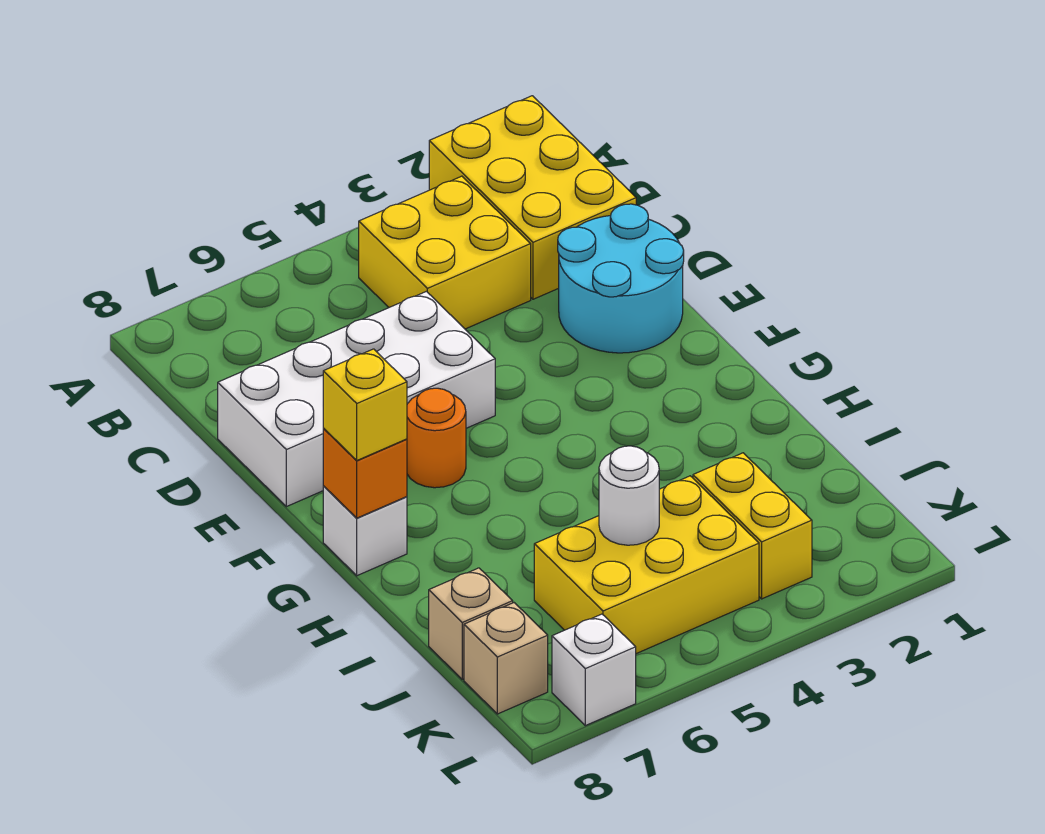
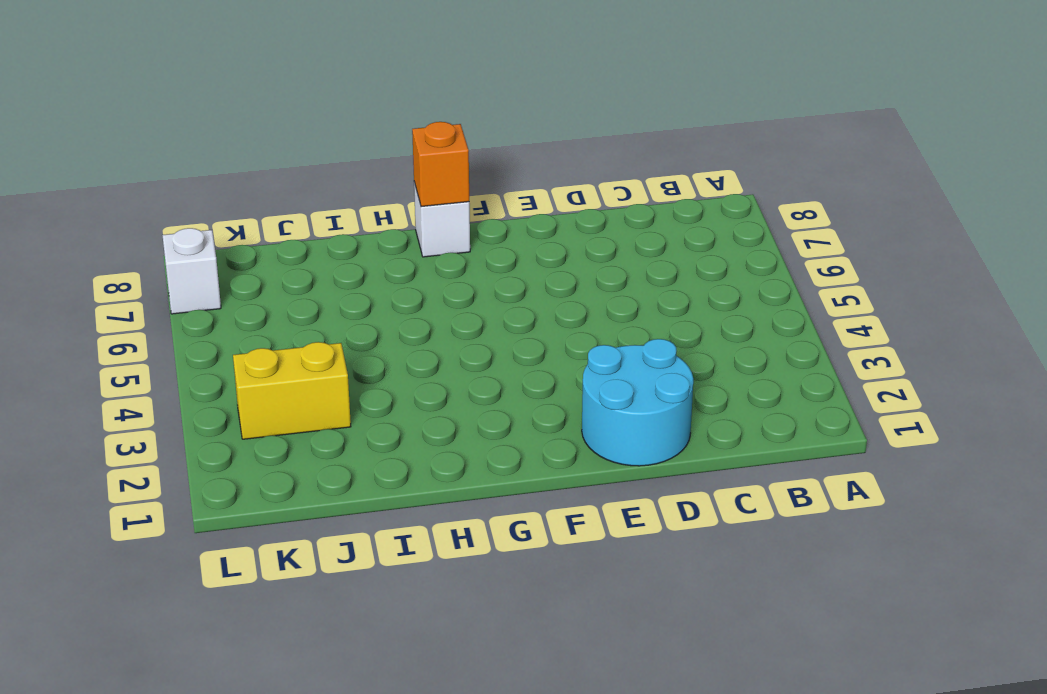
none -> yellow brick A1:C2 level 1
none -> yellow brick B3:C4 level 1
none -> white brick D5:E8 level 1

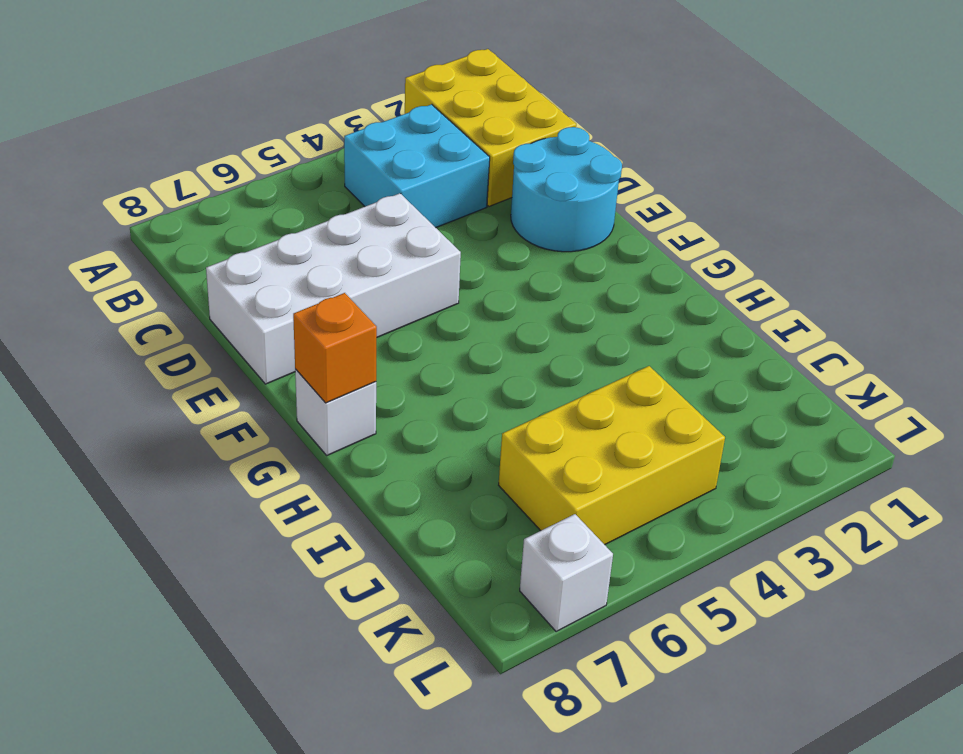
cyan brick B3:C4 level 1 -> yellow brick B3:C4 level 1
none -> orange round brick F6 level 1
none -> yellow brick J3:K3 level 1
none -> tan brick J8 level 1

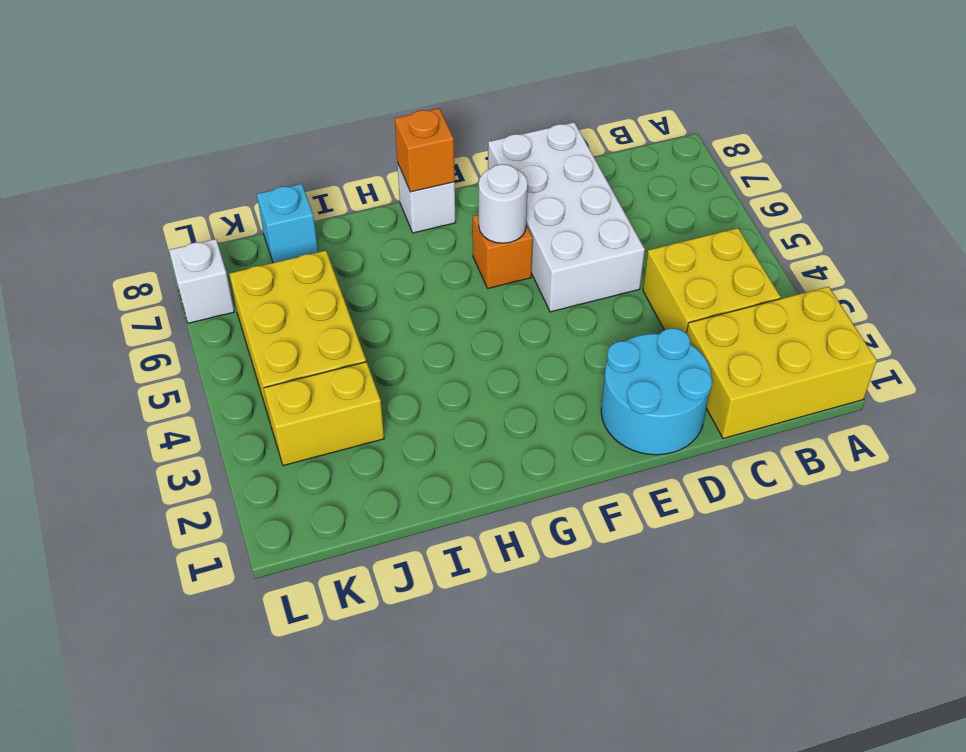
orange brick F6 level 1 -> orange round brick F6 level 1
white round brick F6 level 2 -> white round brick J5 level 2
cyan brick J8 level 1 -> tan brick J8 level 1
none -> tan brick K8 level 1
none -> yellow brick G8 level 3

